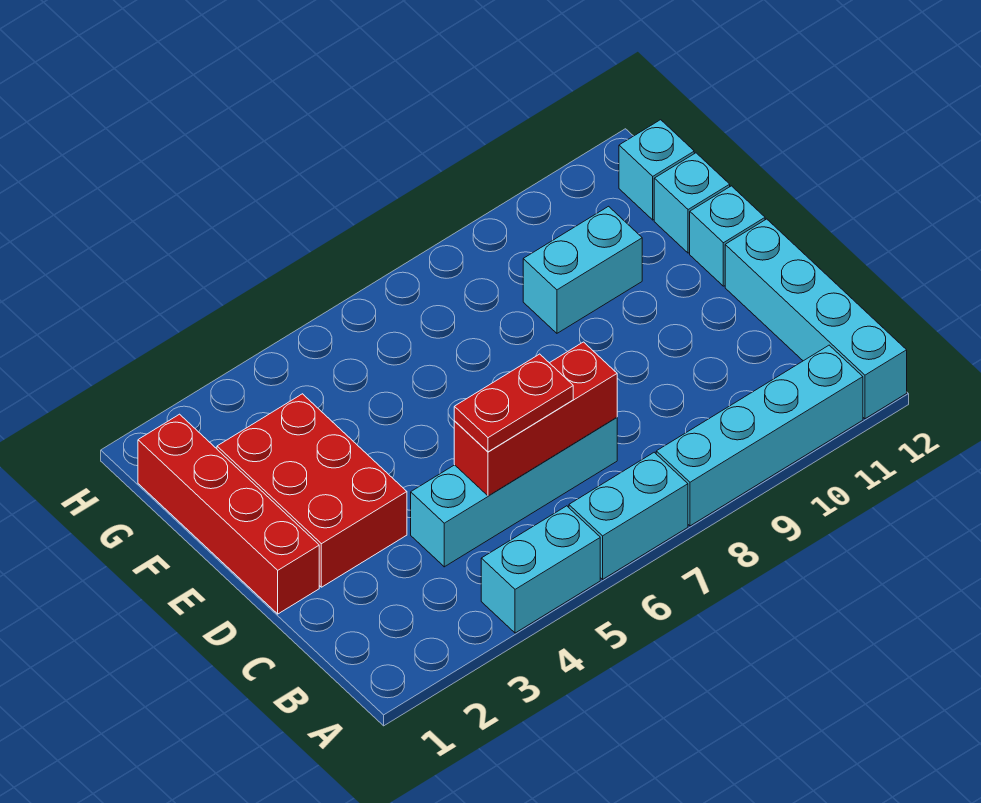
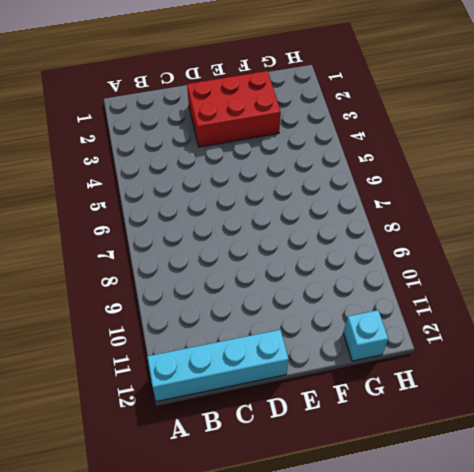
none -> cyan brick A4:A5 level 1
none -> cyan brick A6:A7 level 1
none -> cyan brick A8:A11 level 1

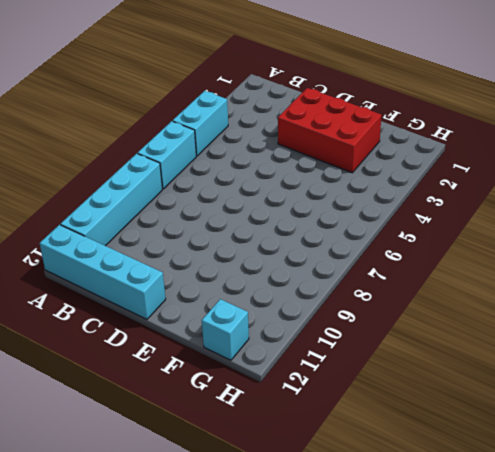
none -> cyan brick C4:C7 level 1
none -> red brick D1:G1 level 1
none -> cyan brick E12 level 1

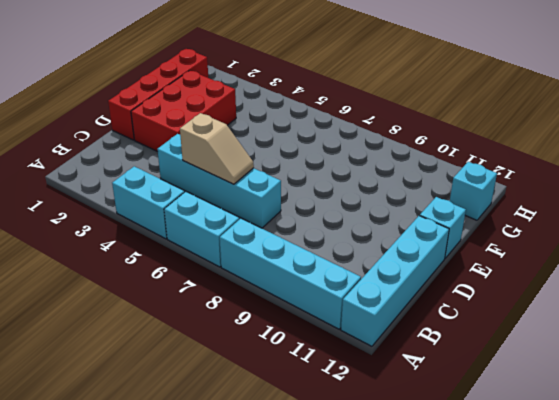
tan slope C5:C6 level 2 top 5 -> red brick C5:C7 level 2
none -> cyan brick F9:F10 level 1
none -> cyan brick F12 level 1
none -> red plate C5:C6 level 3

